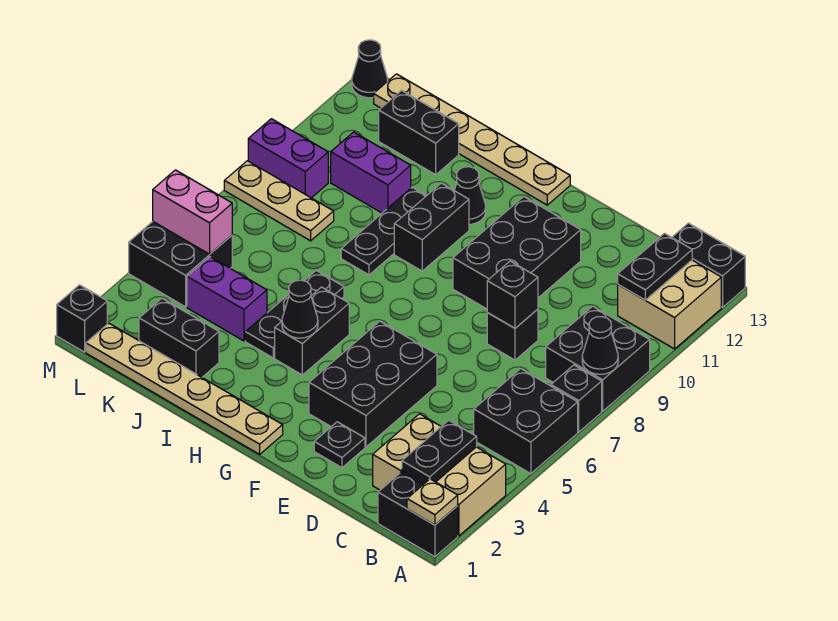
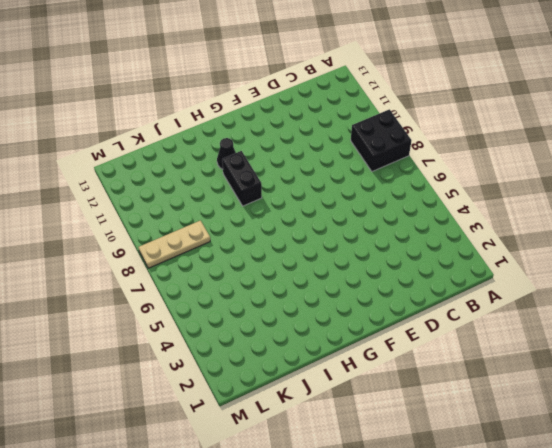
none -> black brick A1:B1 level 1
none -> tan brick A2:C3 level 1
none -> black brick A5:B6 level 1
none -> black brick A7 level 1

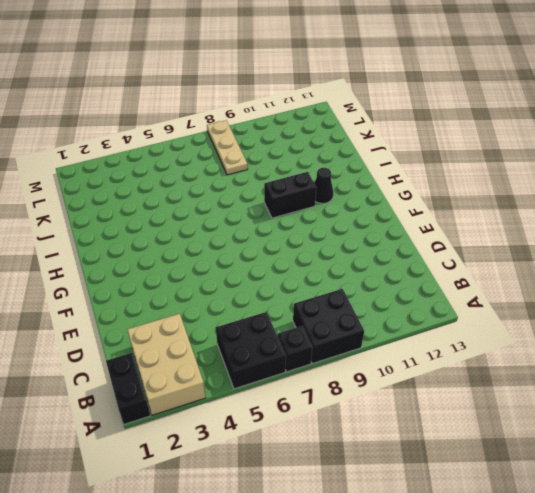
none -> tan brick A11:B12 level 1
none -> black brick A13:B13 level 1
none -> black brick D8 level 1
none -> black plate E2 level 1

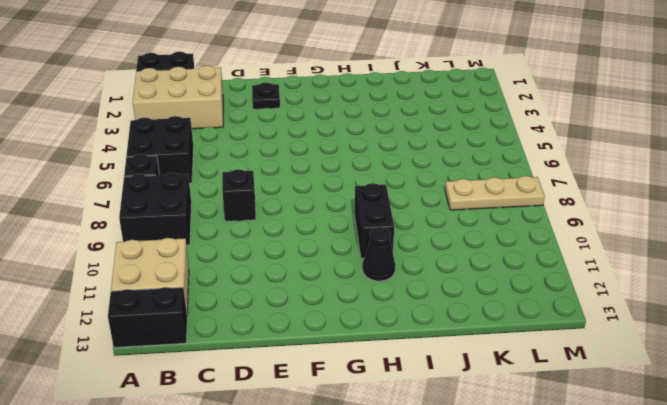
none -> black brick E3:F5 level 1
none -> black brick E9:F11 level 1
none -> tan plate G1:L1 level 1
none -> tan plate G13:L13 level 1

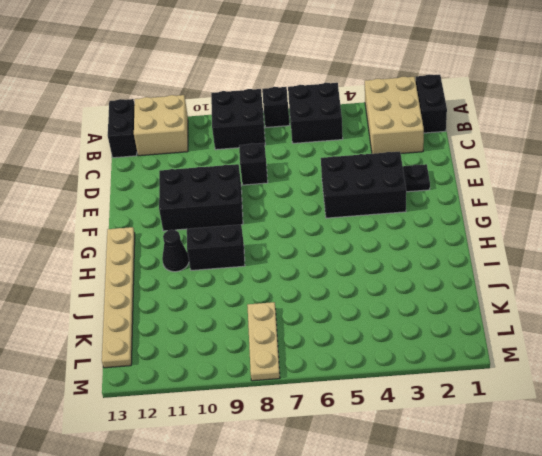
none -> tan plate G1:L1 level 1
none -> black brick H4:H5 level 1
none -> black plate I4:I6 level 1
none -> black plate I8:I10 level 1

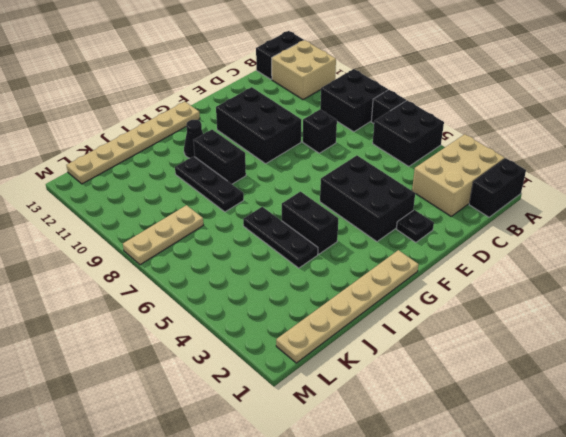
none -> black brick J2:K2 level 1
none -> purple brick J4:K4 level 1
none -> purple brick J10:K10 level 1
none -> black brick J12:K12 level 1

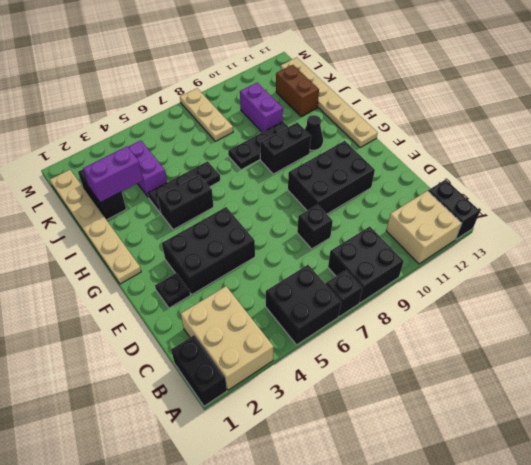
purple brick J2:J3 level 2 -> purple brick L9:M9 level 1
brown brick J12:K12 level 1 -> black brick J12:K12 level 1
none -> black brick L4:M5 level 1
none -> black brick M1 level 1
none -> black cone M13 level 1
none -> tan plate A1 level 2

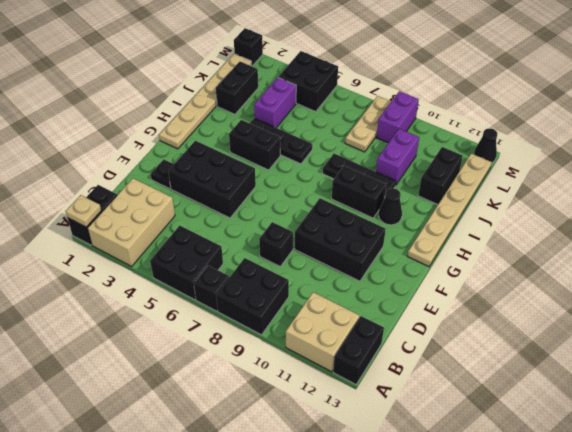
none -> black cone A8 level 2
none -> black plate B2:B3 level 2
none -> black plate B11:B12 level 2
none -> black brick D8 level 2

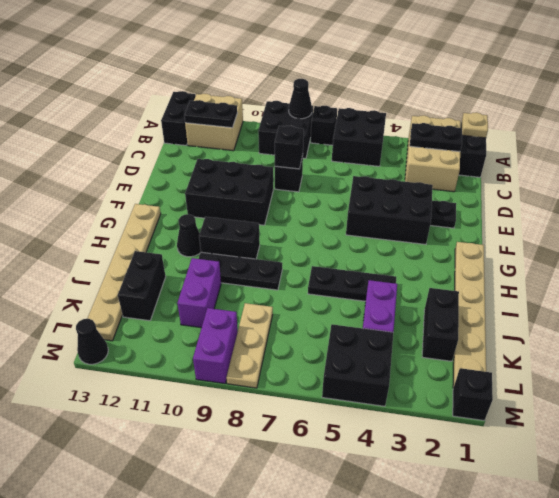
none -> black brick H4:H5 level 1
none -> black cone H4 level 2
none -> pink brick L5:M5 level 2

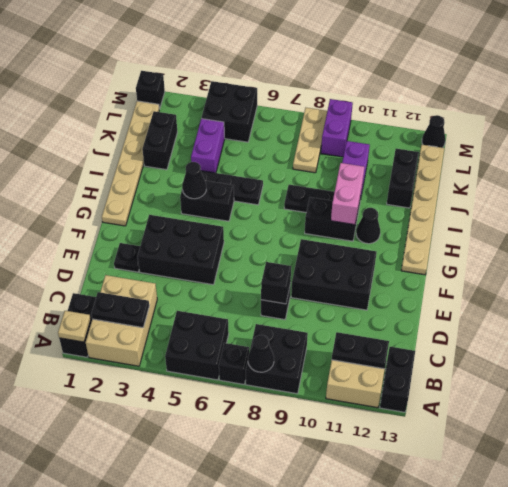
pink brick H10:I10 level 2 -> pink brick L5:M5 level 2

